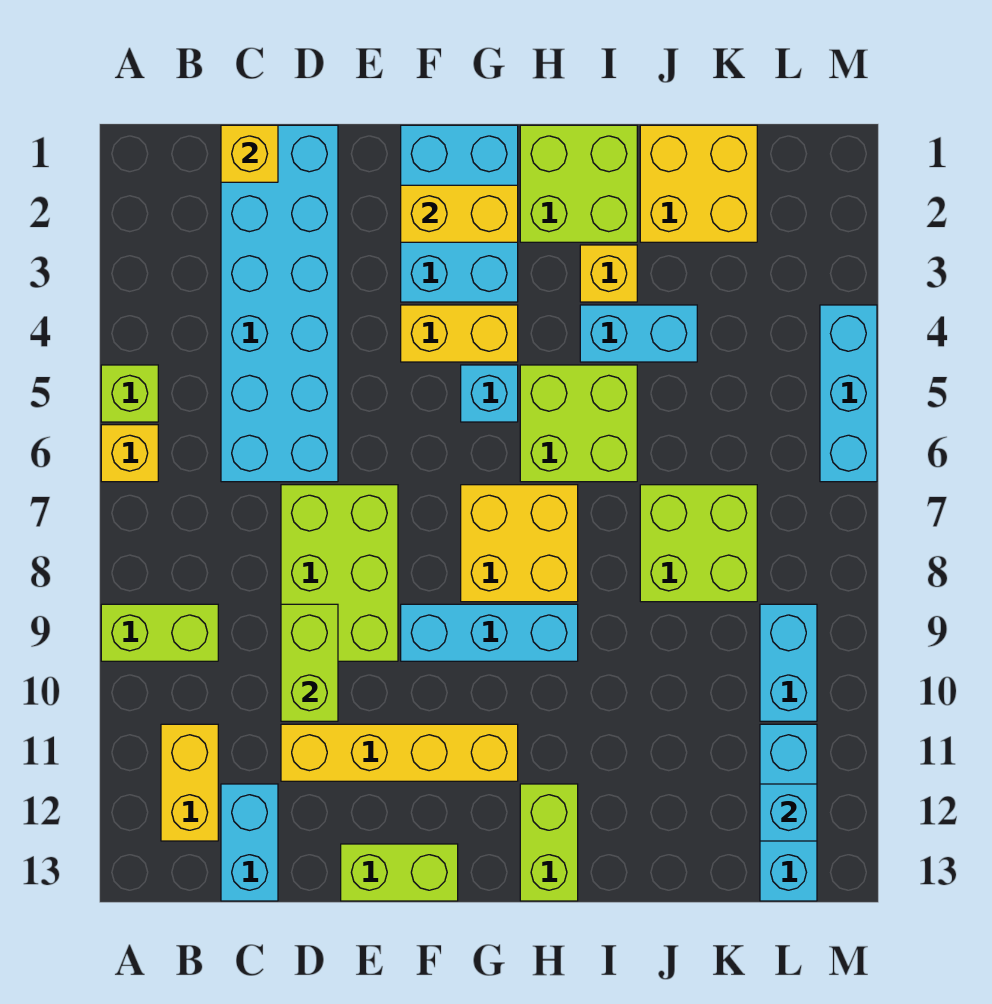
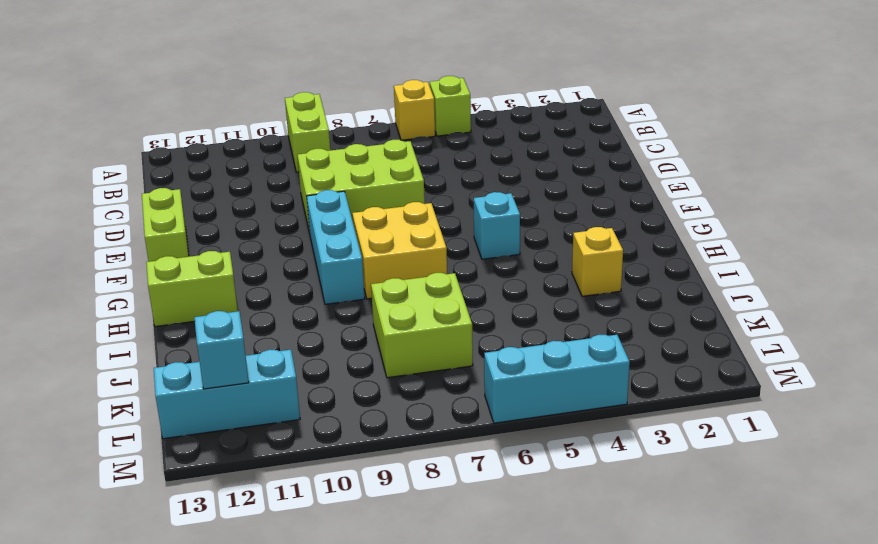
none -> yellow brick B11:B12 level 1
none -> cyan brick C1:D6 level 1
none -> cyan brick C12:C13 level 1

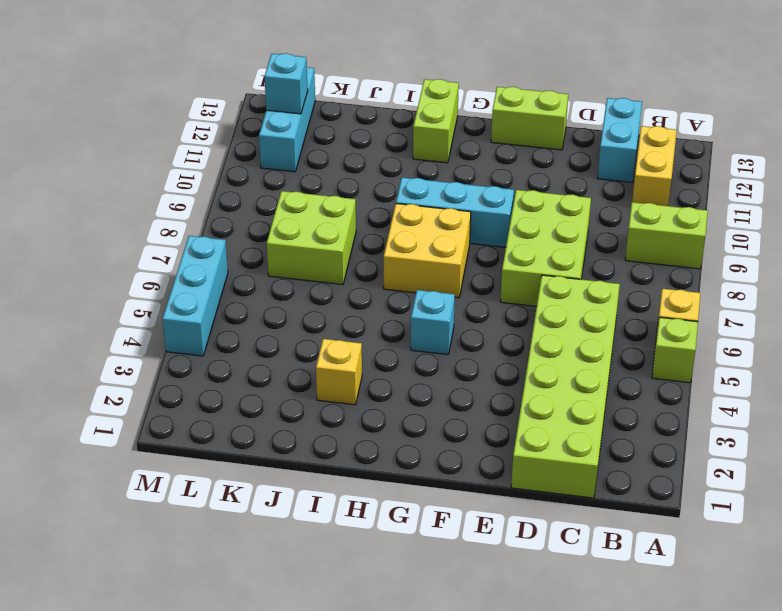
lime brick C1:D6 level 1 -> cyan brick C1:D6 level 1
none -> yellow brick D11:G11 level 1
none -> cyan brick F1:G3 level 1
none -> yellow brick F4:G4 level 1

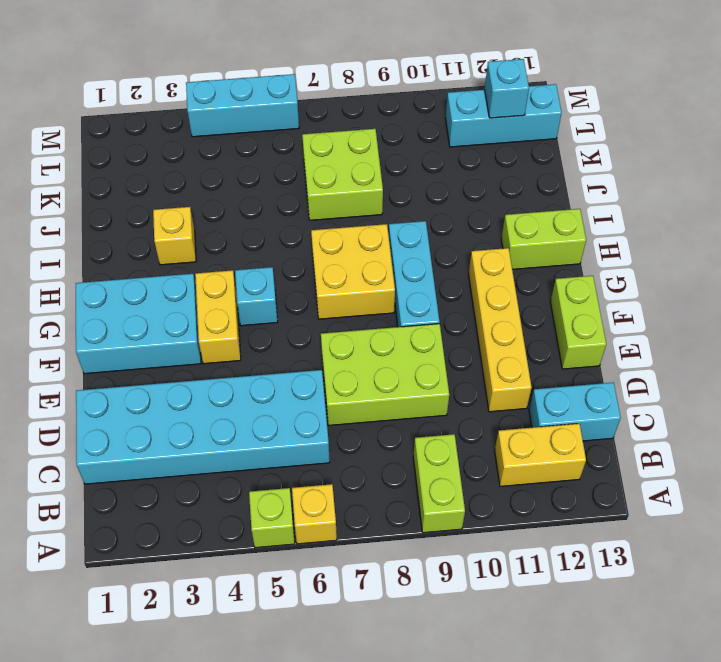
none -> lime brick H1:I2 level 1
none -> lime brick H5:I6 level 1
none -> cyan brick I4:J4 level 1

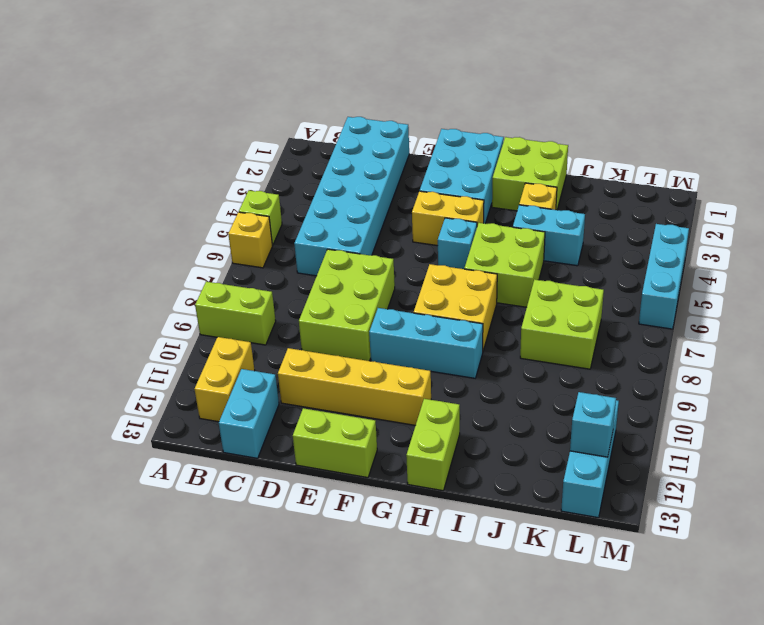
none -> yellow brick J1:K2 level 1
none -> cyan brick L9:L10 level 1
none -> yellow brick C1 level 2

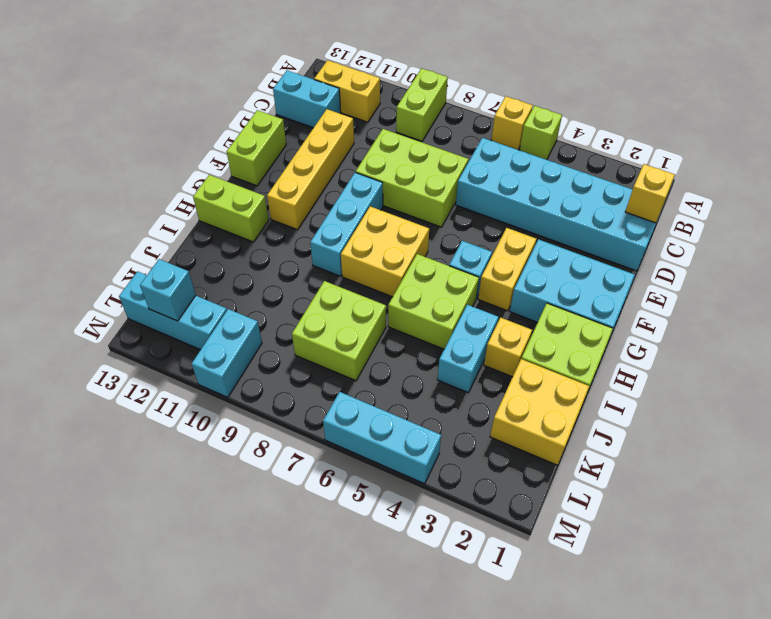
cyan brick L10:M10 level 1 -> cyan brick L9:L10 level 1
none -> lime brick D9:D10 level 2
none -> yellow brick F2:G2 level 2

